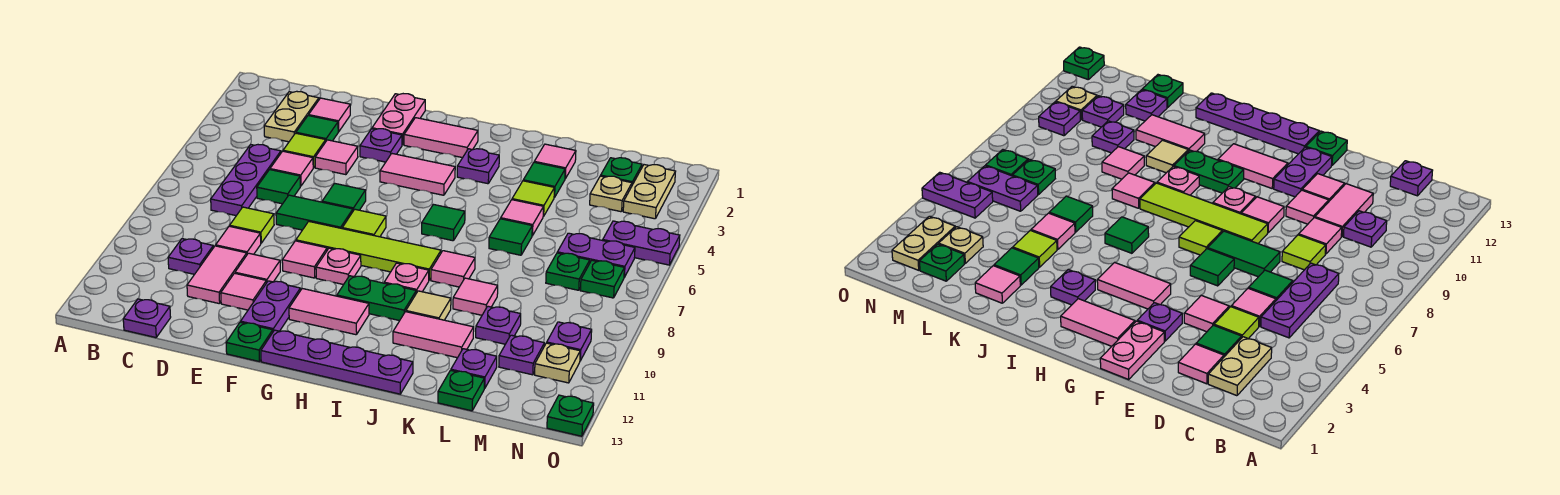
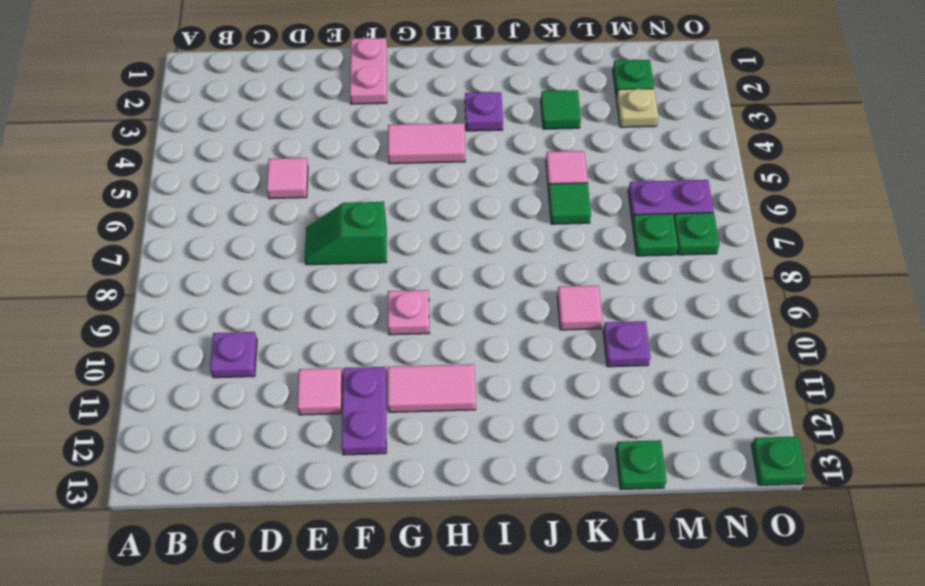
green slope E7:F7 level 1 top F -> green tile E7:F7 level 1
none -> tan plate C2:C3 level 1
none -> purple plate C5:C7 level 1
none -> purple plate C13 level 1
none -> pink tile D2 level 1

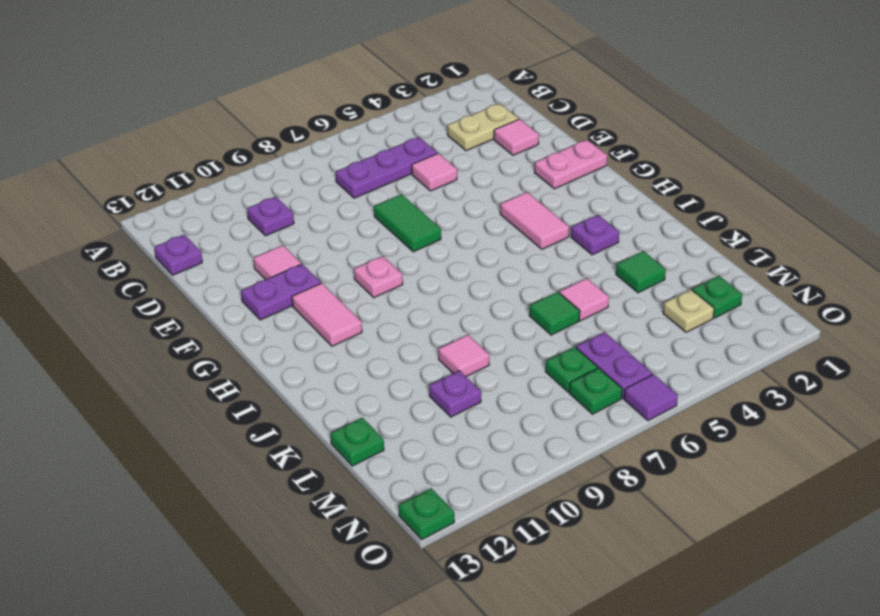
purple tile O6 level 1 -> none
none -> green tile D3 level 1
none -> lime tile D4 level 1
none -> green tile D6 level 1
none -> lime tile D8 level 1

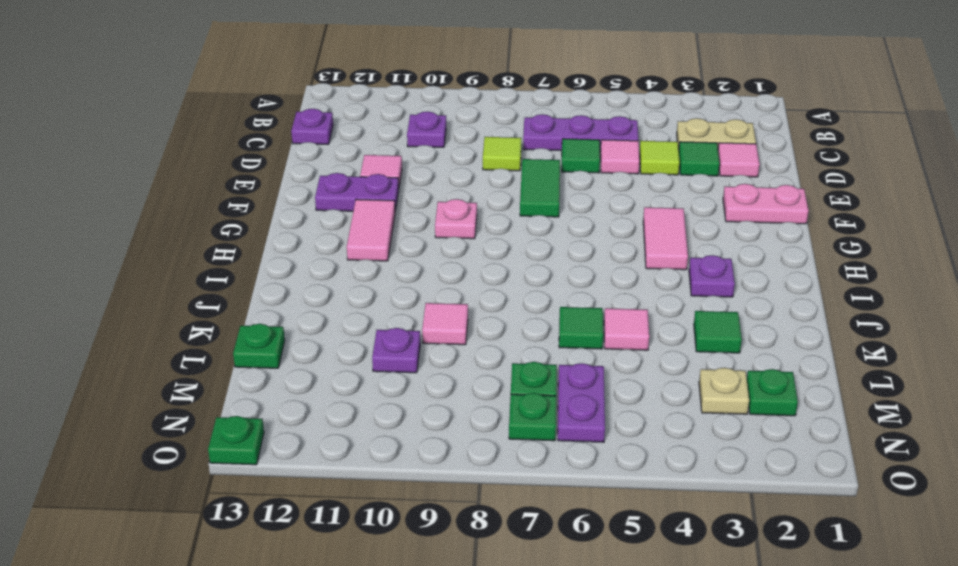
none -> pink tile D9 level 1
none -> pink tile D10:D11 level 1
none -> pink tile E4 level 1
none -> pink tile E10 level 1

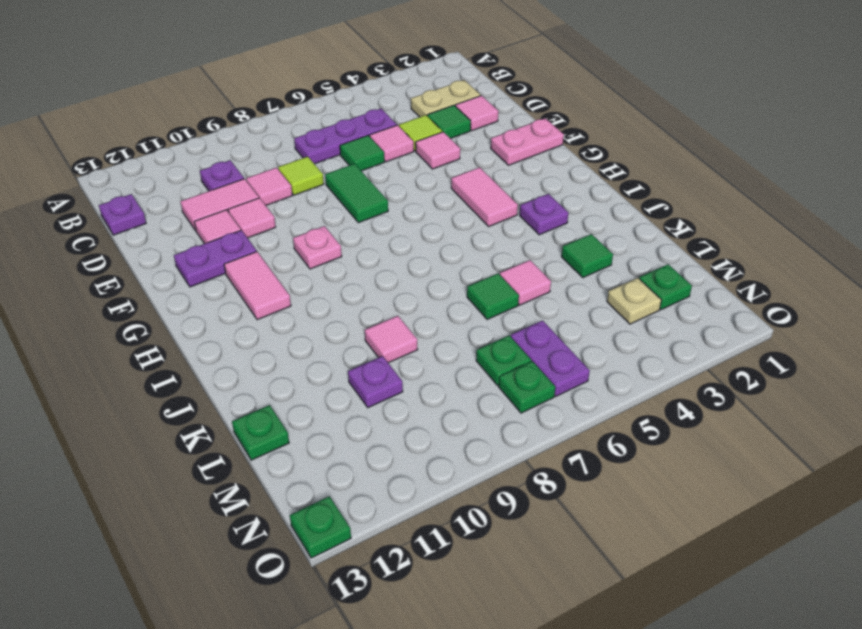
none -> purple plate F3 level 1
none -> green tile F6 level 1
none -> lime tile F8:I8 level 1
none -> pink tile F9 level 1

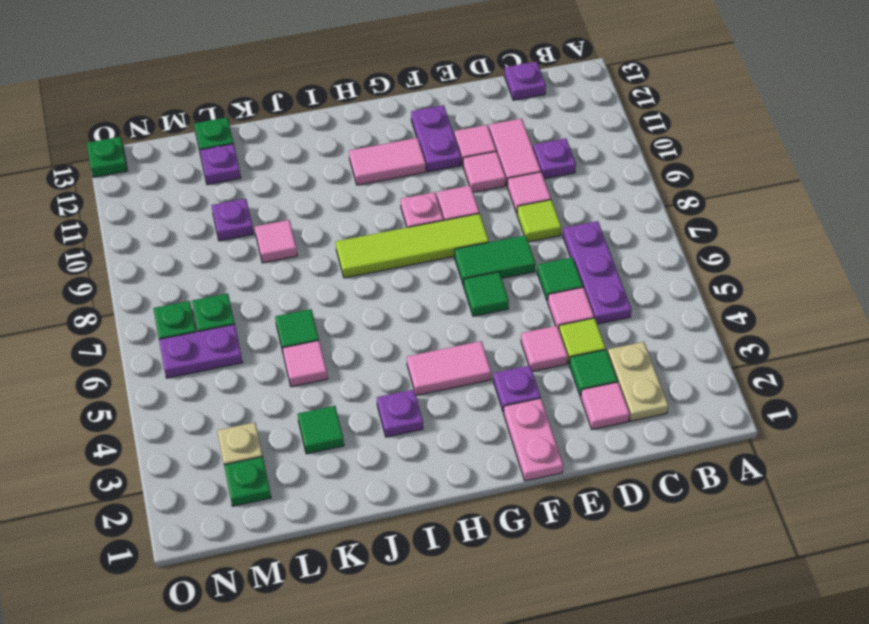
none -> green plate F13 level 1
none -> pink tile G2:H2 level 1
none -> lime tile G7 level 1
none -> purple plate G13:J13 level 1

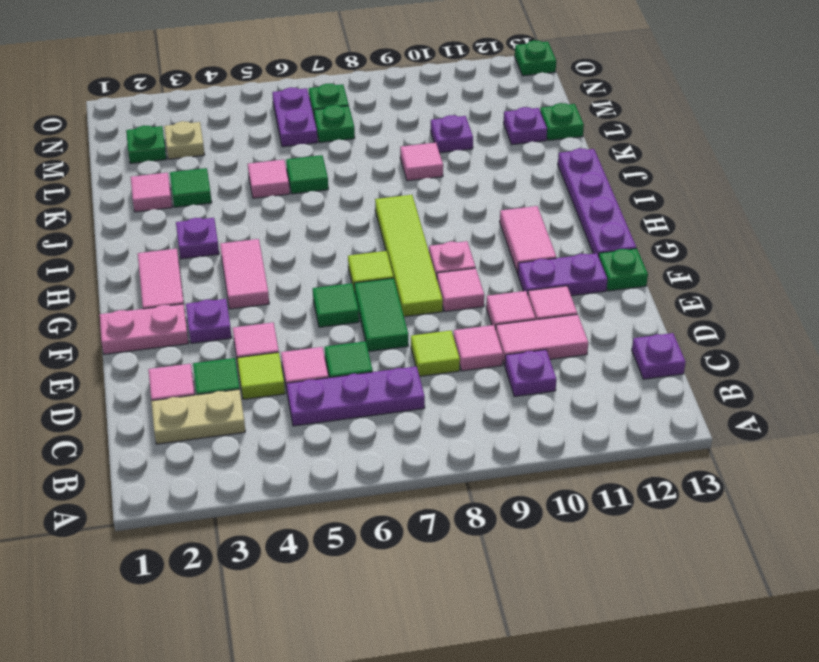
none -> green plate H10:I10 level 1
none -> green tile I6 level 1
none -> pink plate I9 level 1
none -> pink tile J8 level 1

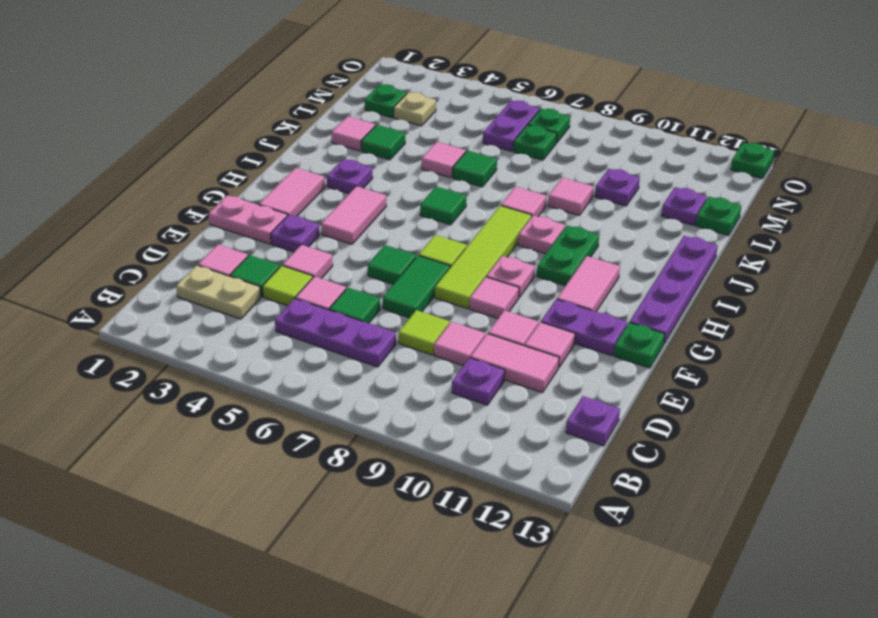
none -> tan tile J10 level 1
none -> pink tile J11:K11 level 1
none -> lime tile K4 level 1
none -> purple plate M11 level 1

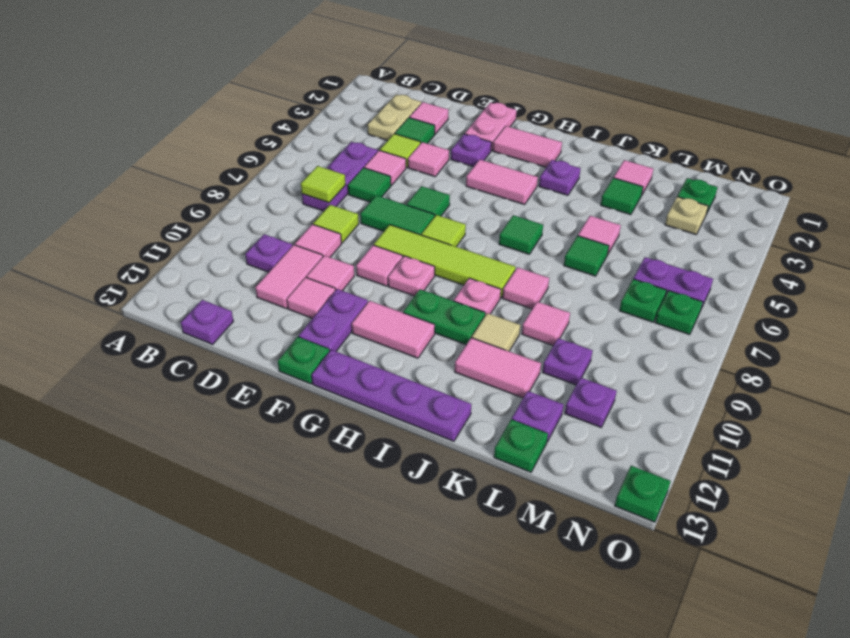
lime tile C7 level 2 -> lime tile K4 level 1
none -> tan plate N2:N3 level 1
none -> purple plate N5:O5 level 1
none -> purple plate N10 level 1
none -> tan plate N11 level 1

